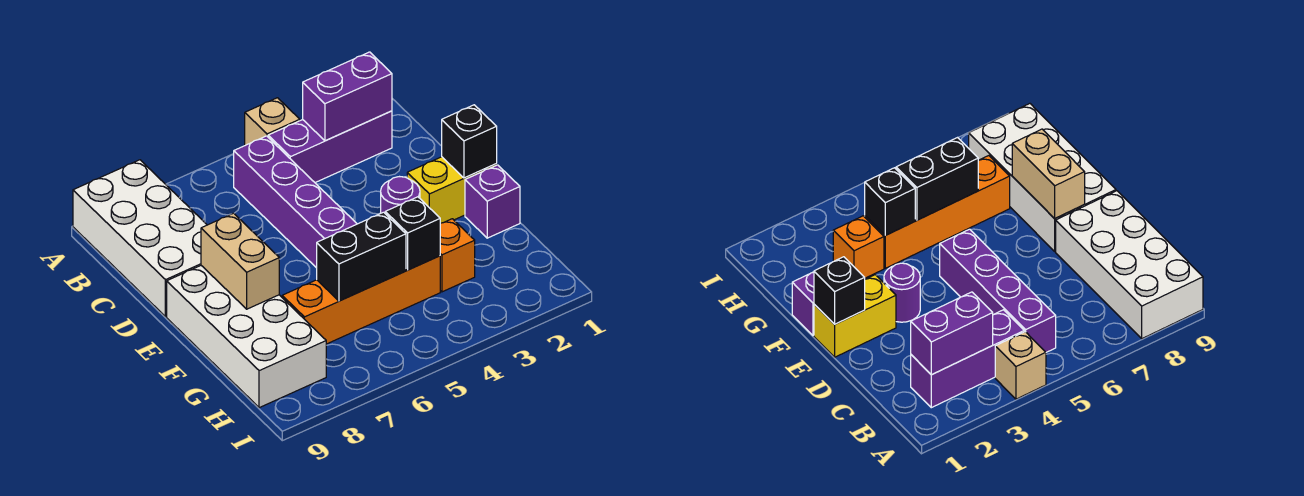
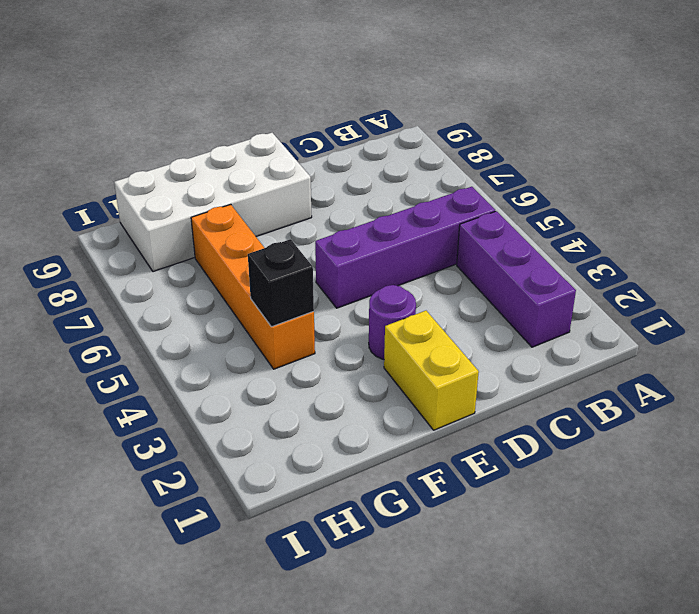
none -> tan brick A4 level 1
none -> white brick A8:D9 level 1
none -> purple brick F1 level 1

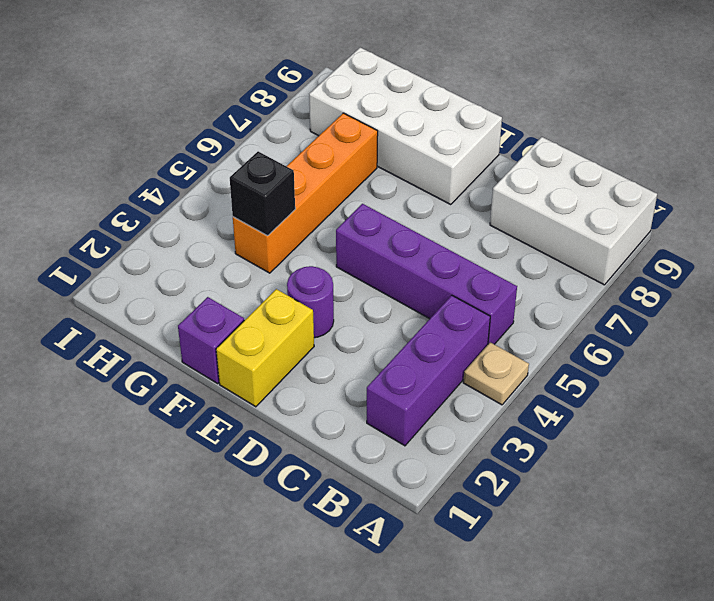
tan plate A4 level 1 -> tan brick A4 level 1
white brick A8:C9 level 1 -> white brick A8:D9 level 1
none -> orange brick G3 level 1
none -> purple brick B2:B3 level 2
none -> black brick E1 level 2

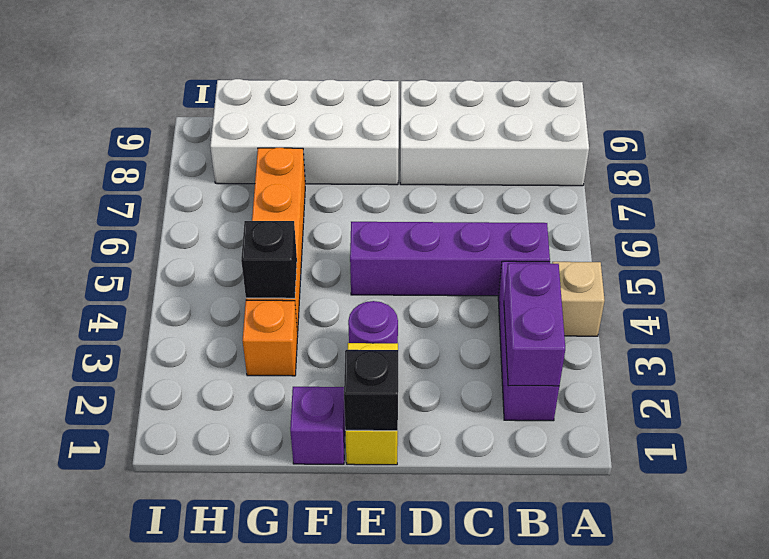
none -> tan brick E8:F8 level 2
none -> black brick G5:G6 level 2

